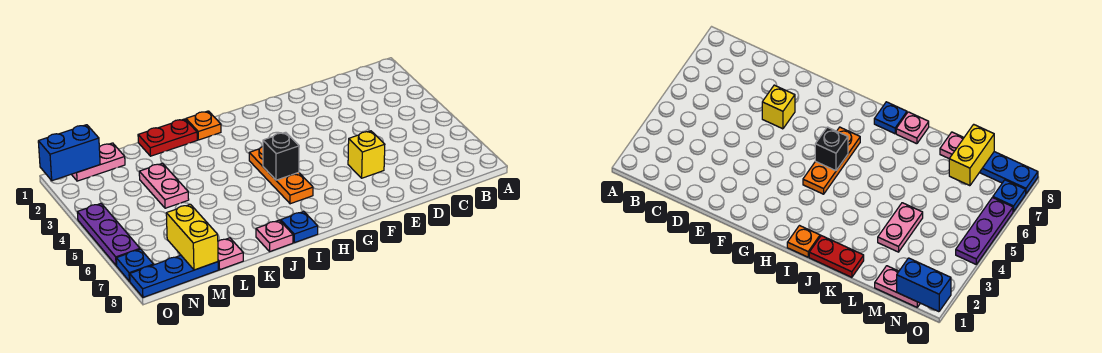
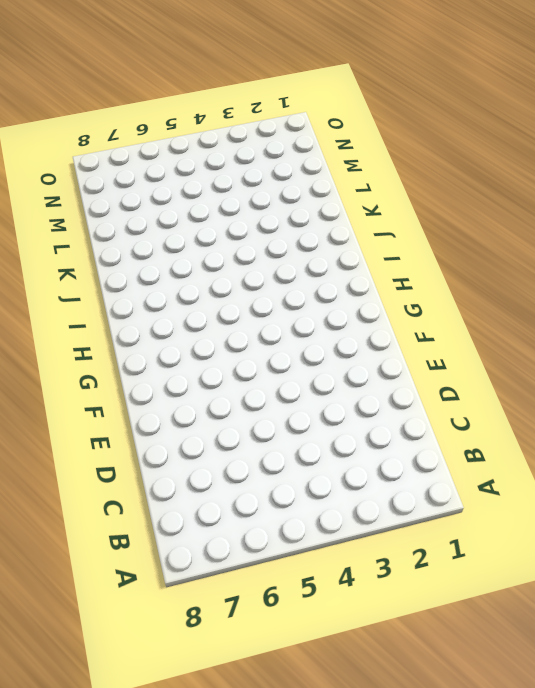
none -> yellow brick E6 level 1
none -> orange plate H4:H6 level 1
none -> orange plate I1 level 1

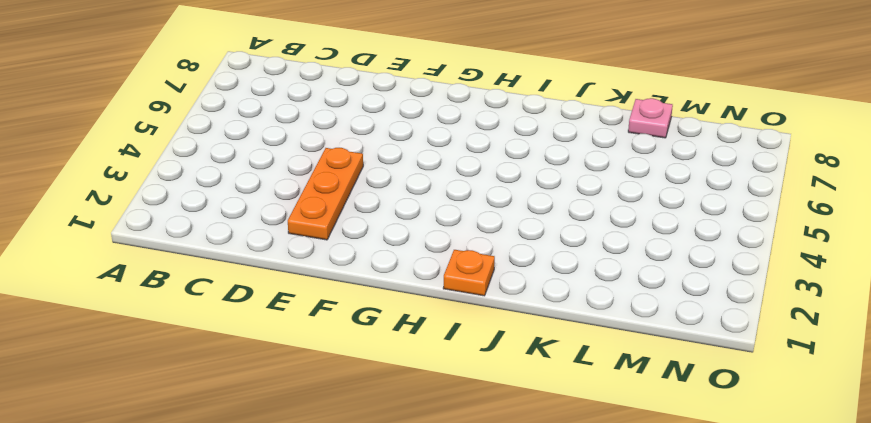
orange plate E2:E4 level 1 -> orange plate H4:H6 level 1
none -> yellow brick E6 level 1
none -> blue plate I8 level 1
none -> red plate J1:K1 level 1

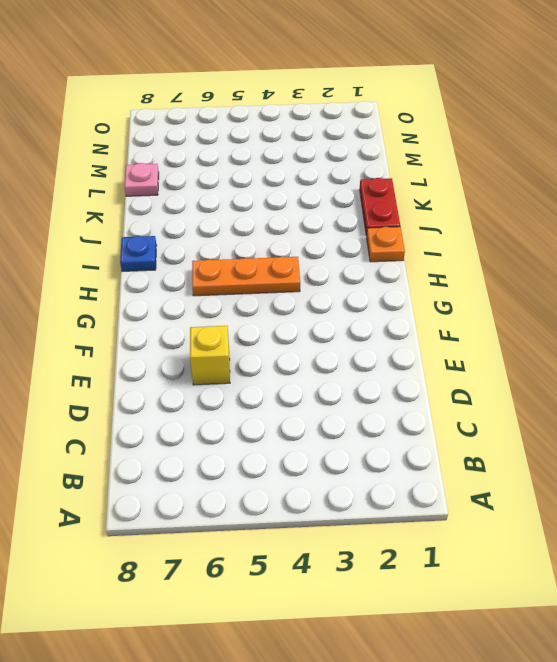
none -> pink plate J8 level 1
none -> pink plate L3:L4 level 1
none -> pink plate M1:N1 level 1

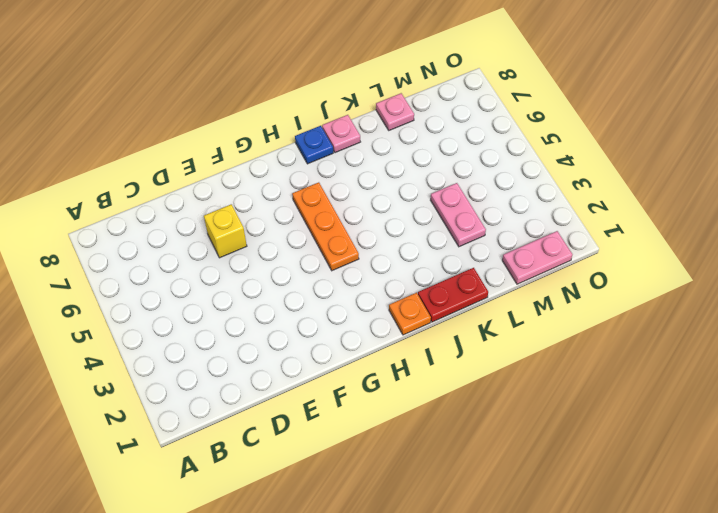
none -> blue plate M8:O8 level 1
none -> purple plate O4:O6 level 1
none -> blue plate O7 level 1

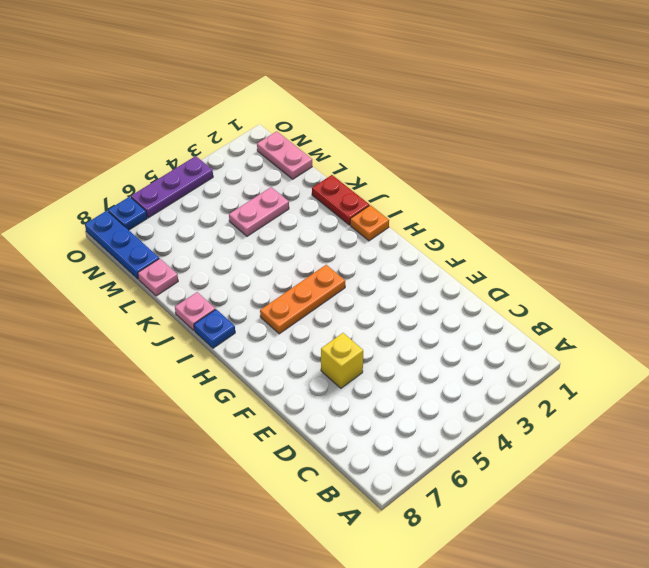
none -> black brick H5 level 2
none -> yellow brick M7:M8 level 2
none -> blue brick N1:O1 level 2

